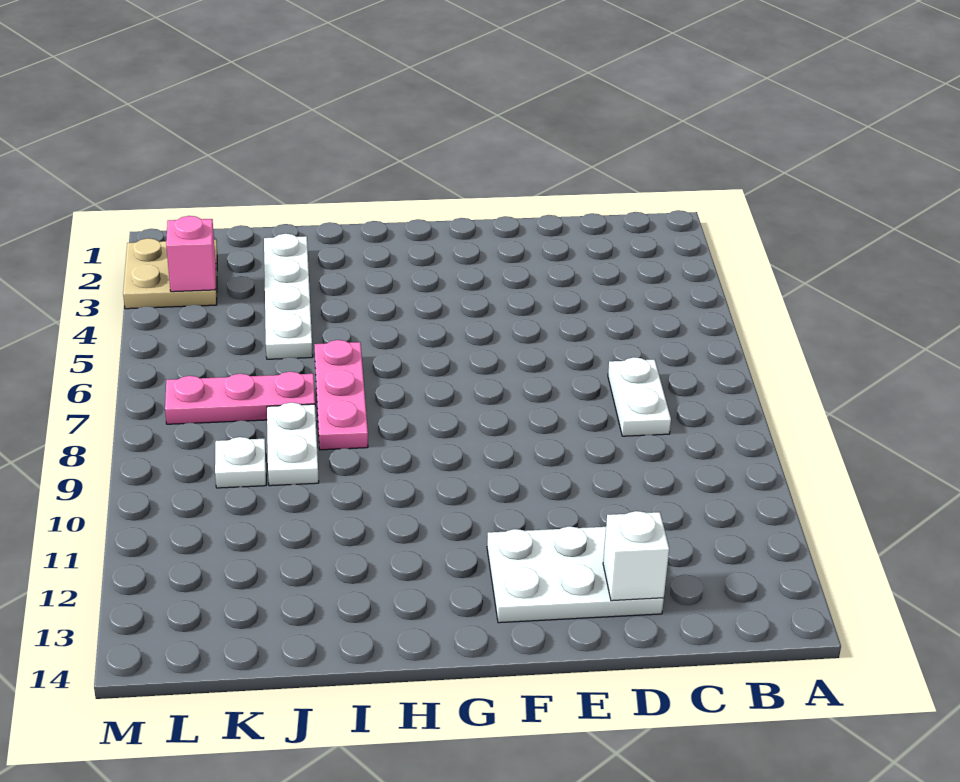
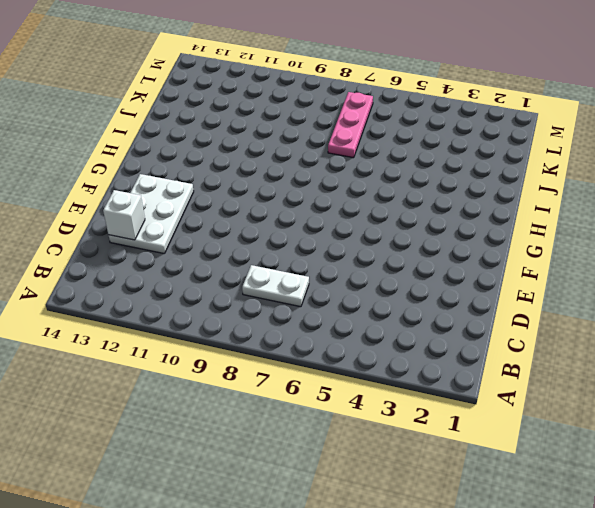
none -> pink plate I6:I8 level 1
none -> white plate J2:J5 level 1

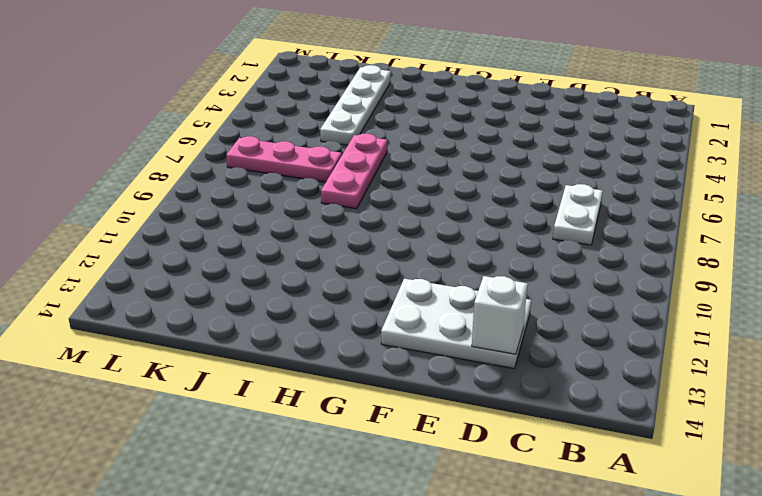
none -> white plate J8:J9 level 1
none -> white plate K9 level 1

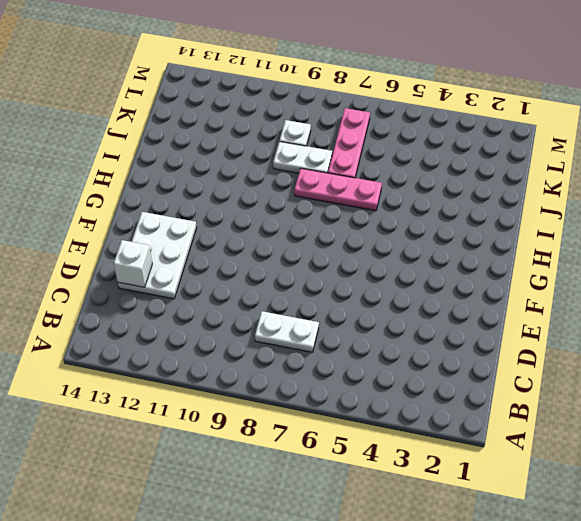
none -> white plate J2:J5 level 1
none -> tan plate L2:M3 level 1

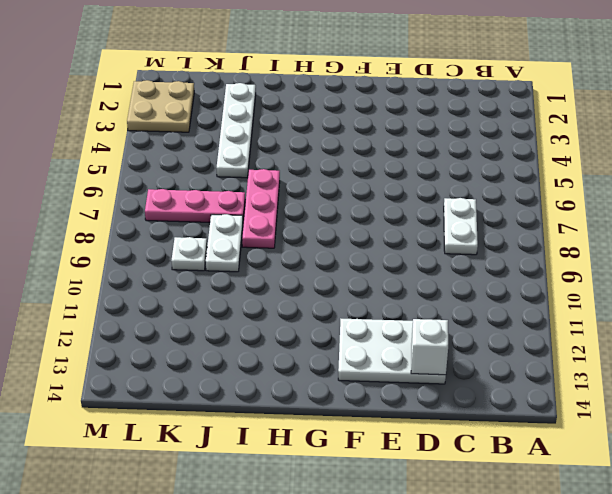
none -> pink brick L3 level 2

